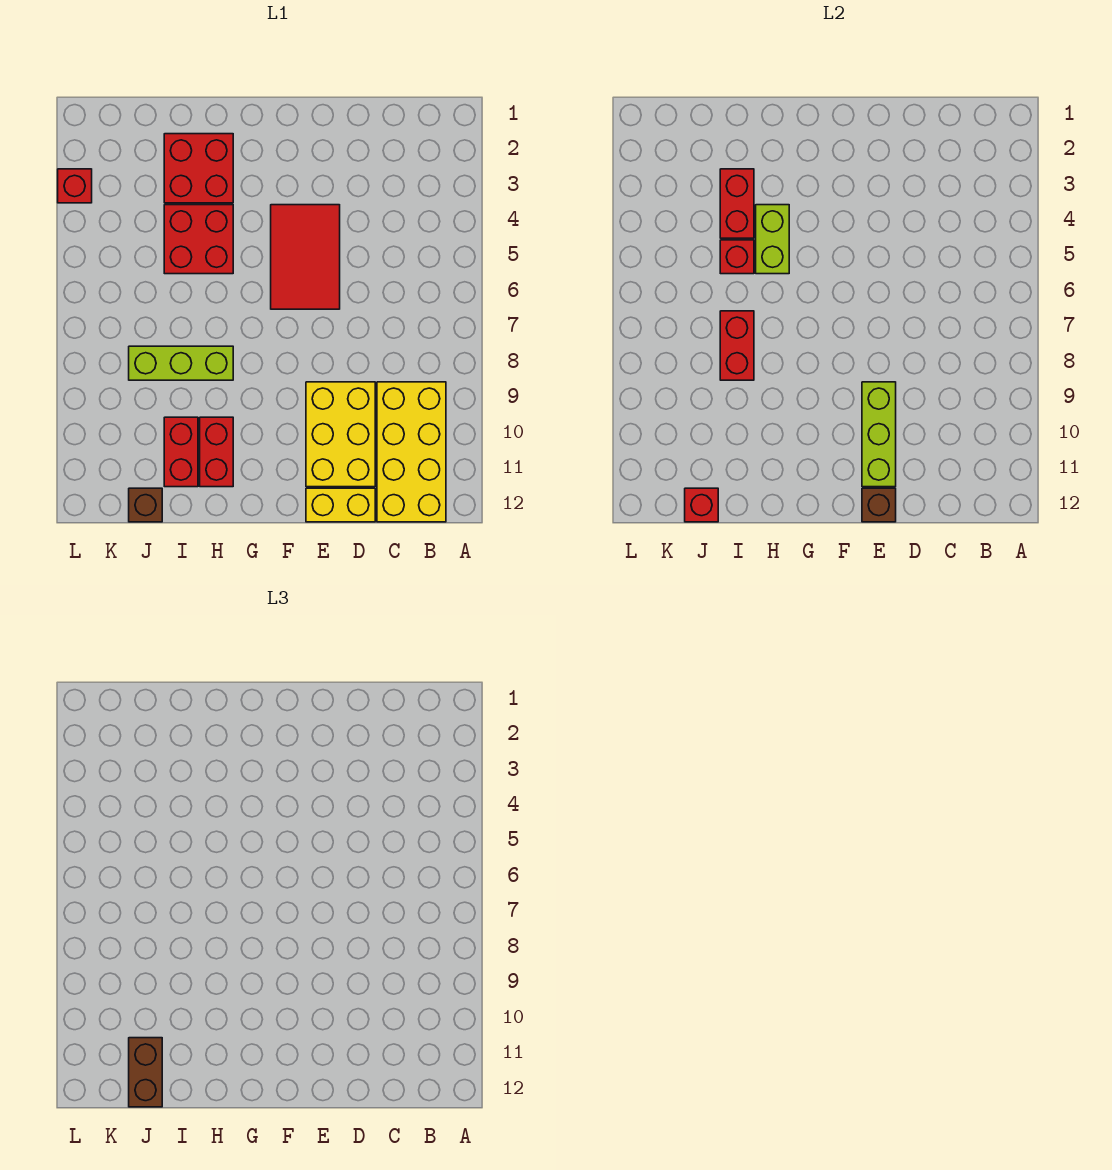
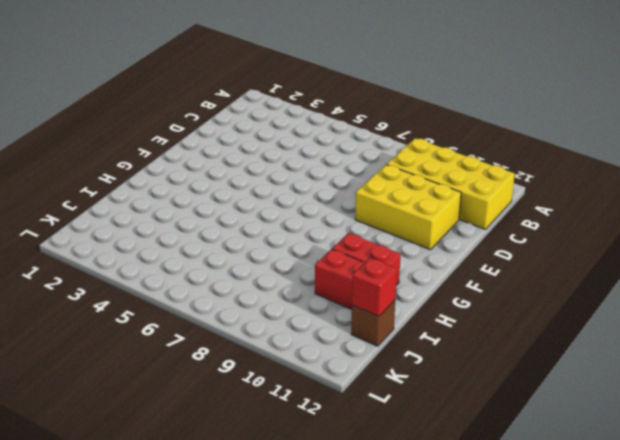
none -> yellow brick D12:E12 level 1
none -> red tile E4:F6 level 1
none -> red brick H2:I3 level 1

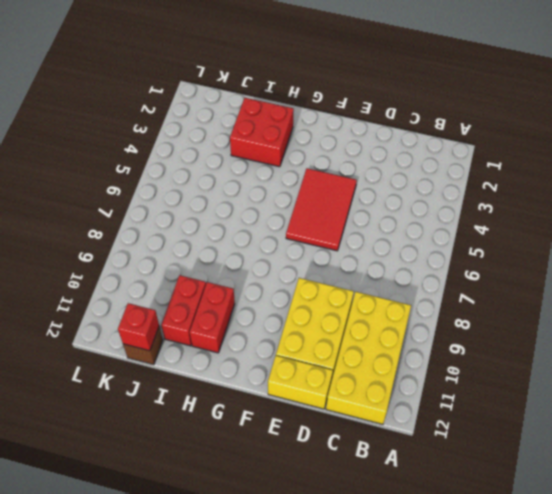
none -> red brick H4:I5 level 1
none -> lime brick H8:J8 level 1
none -> red brick L3 level 1

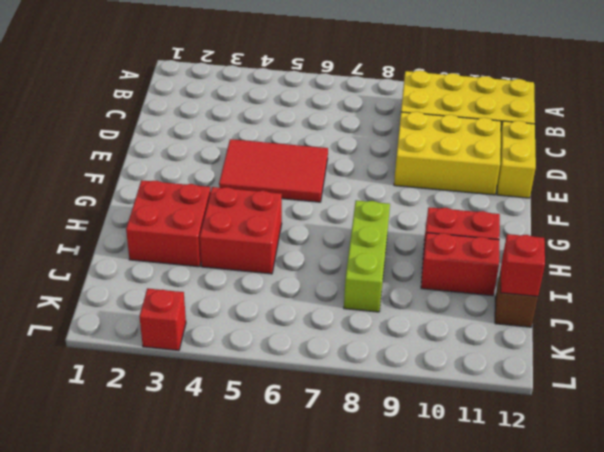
none -> lime brick E9:E11 level 2
none -> brown brick E12 level 2
none -> lime brick H4:H5 level 2

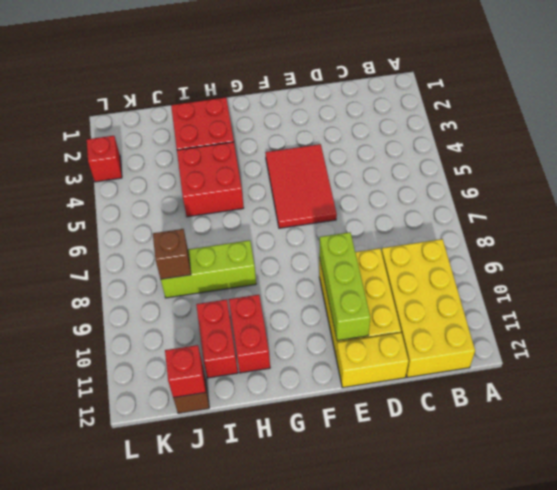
brown brick J8 level 2 -> brown brick E12 level 2
none -> lime brick H4:H5 level 2
none -> red brick I3:I4 level 2
none -> red brick I5 level 2

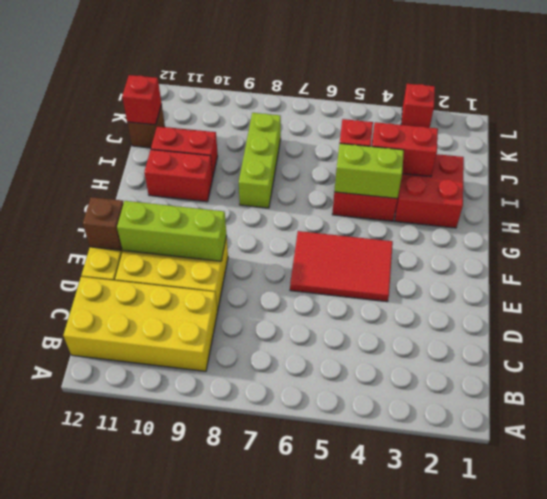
none -> red brick I7:I8 level 2
none -> brown brick J11:J12 level 3

